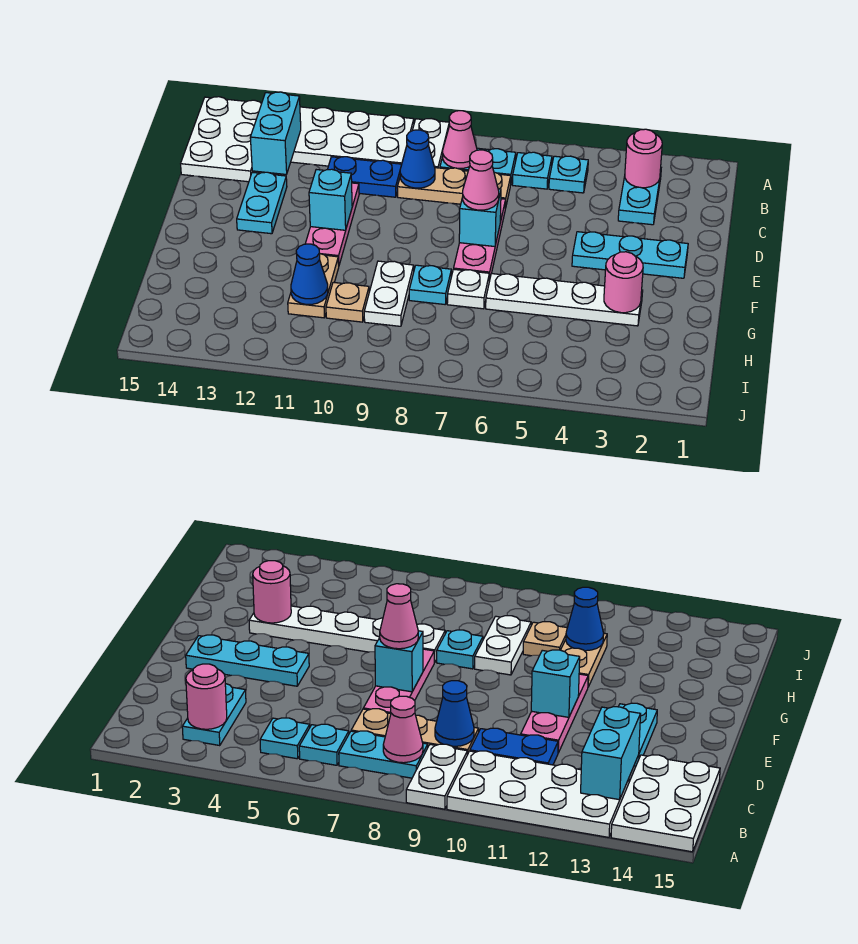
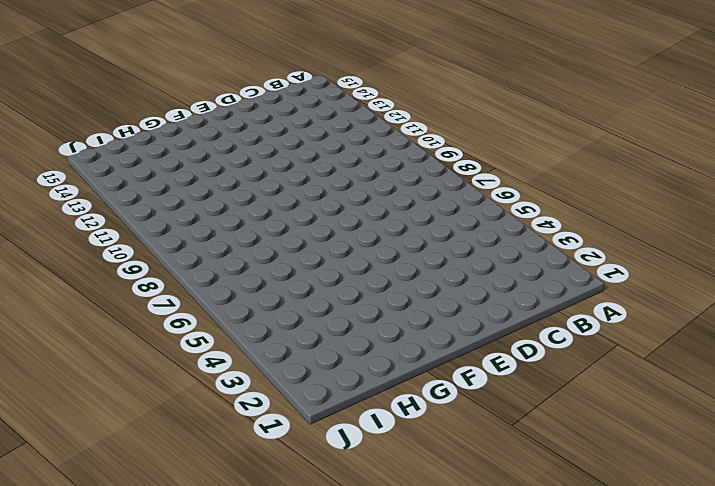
none -> white plate A9:B9 level 1
none -> white plate A10:B13 level 1
none -> white plate A14:C15 level 1

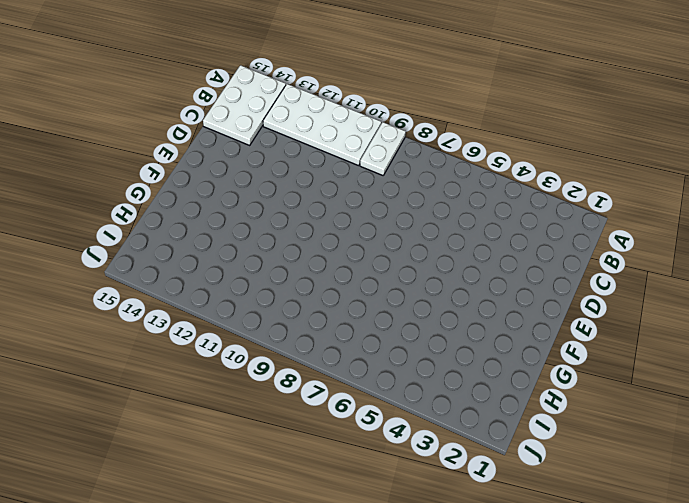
none -> cyan plate B3:C3 level 1
none -> cyan plate B5 level 1
none -> cyan plate B6 level 1

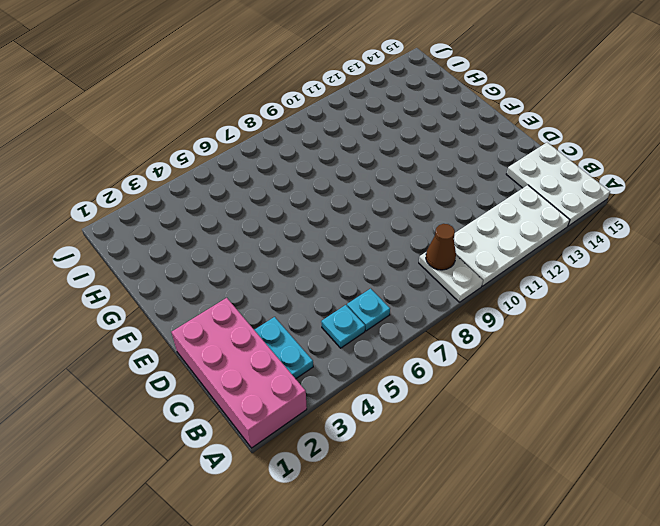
pink brick A1:D2 level 1 -> none
brown cone B9 level 2 -> none
none -> cyan plate B7:B8 level 1
none -> tan plate C7:C9 level 1
none -> blue plate C10:C11 level 1

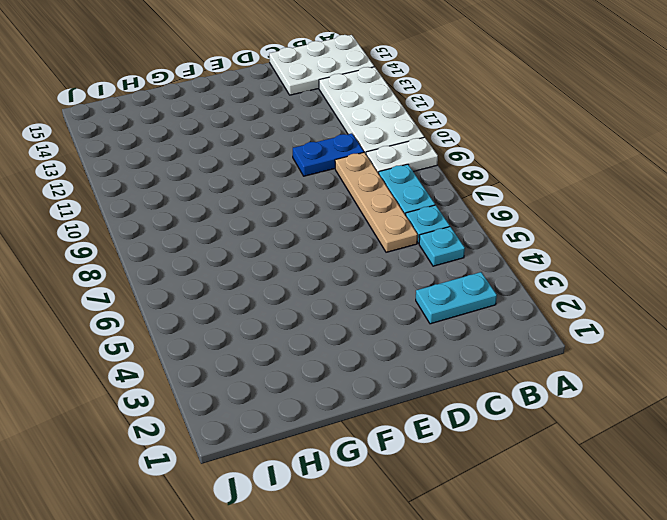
tan plate C6:C9 level 1 -> tan plate C7:C9 level 1
blue plate C10:D10 level 1 -> blue plate C10:C11 level 1
none -> pink plate D7:F7 level 1
none -> pink plate D11:F11 level 1
none -> cyan plate D13:E13 level 1

